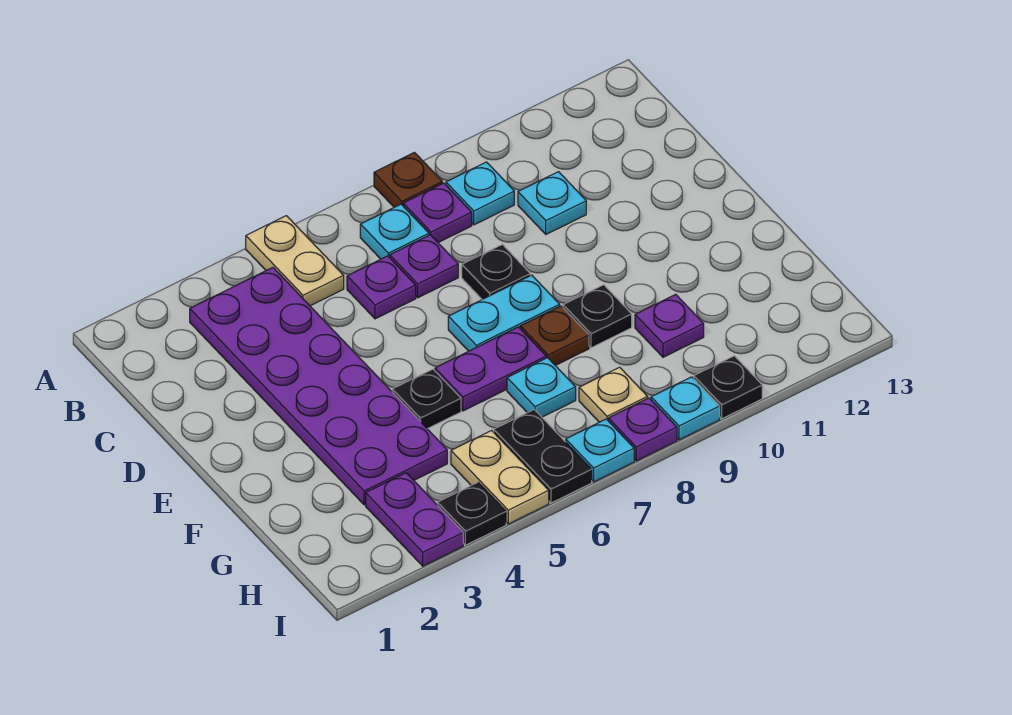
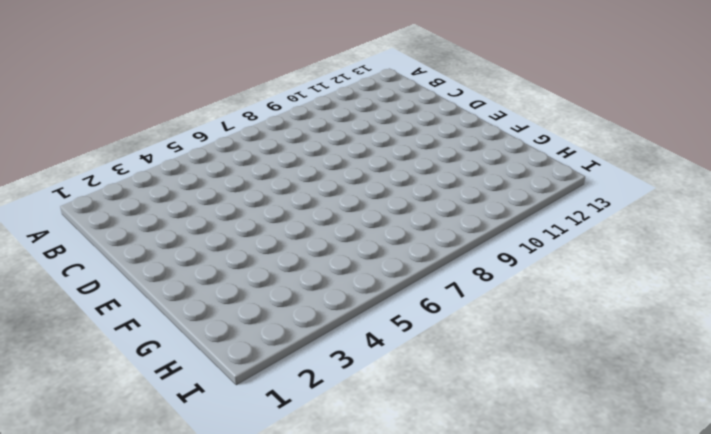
none -> tan plate A5:B5 level 1
none -> brown plate A8 level 1
none -> purple plate B3:G4 level 1

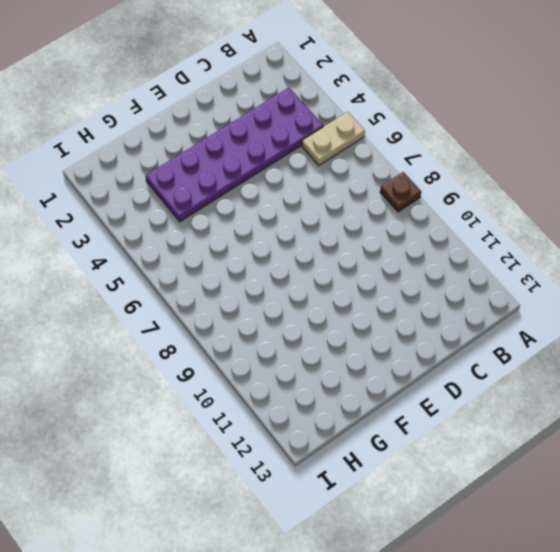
none -> cyan plate B7 level 1
none -> purple plate B8 level 1
none -> cyan plate B9 level 1

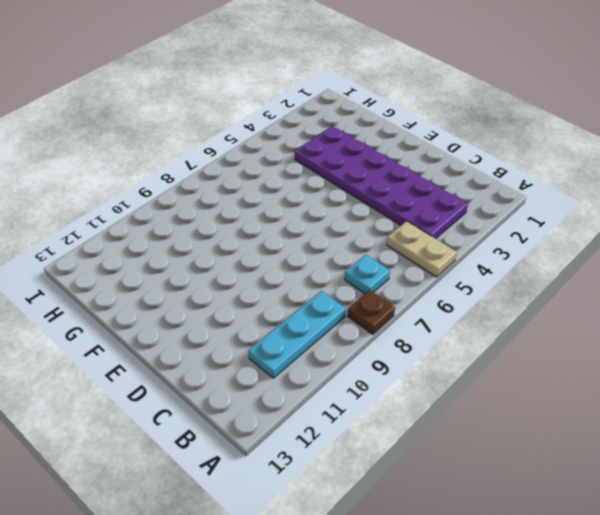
cyan plate B9:B11 level 1 -> cyan plate B9 level 1
none -> purple plate B8 level 1
none -> purple plate C6 level 1
none -> purple plate C7 level 1

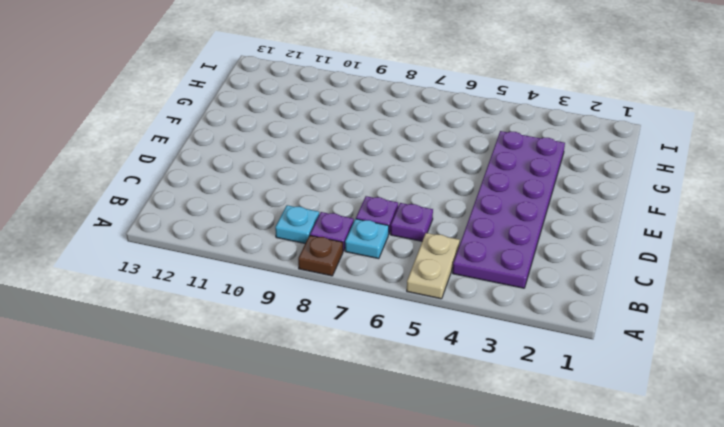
none -> cyan plate C10 level 1
none -> black plate D8 level 1
none -> cyan plate E7:E8 level 1

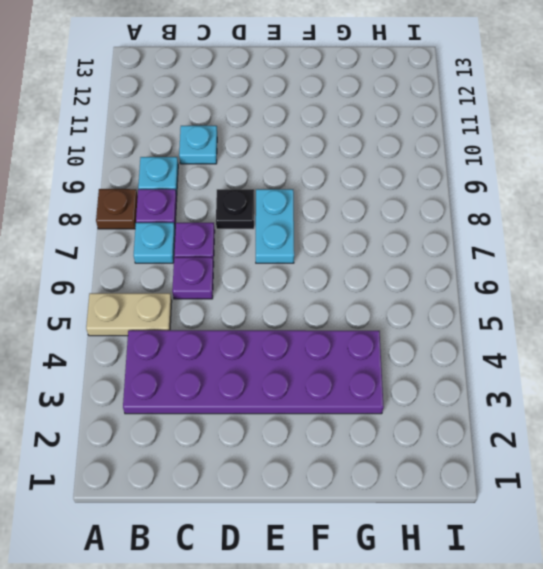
none -> black plate F5 level 1
none -> purple plate F6:F7 level 1
none -> brown plate F8 level 1

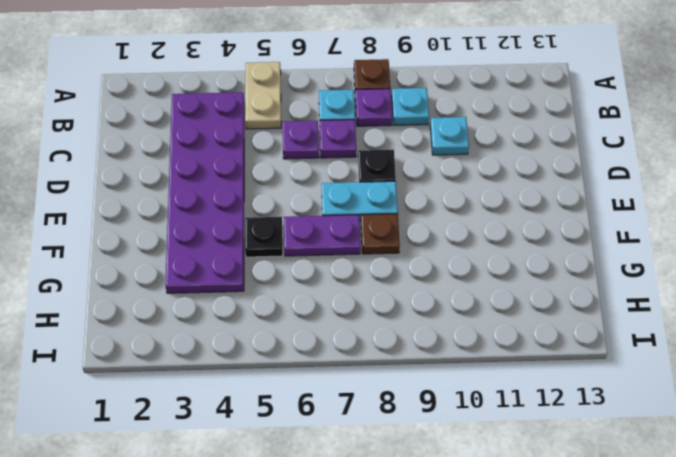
none -> black plate F9 level 1
none -> cyan plate G7 level 1
none -> purple plate G10 level 1

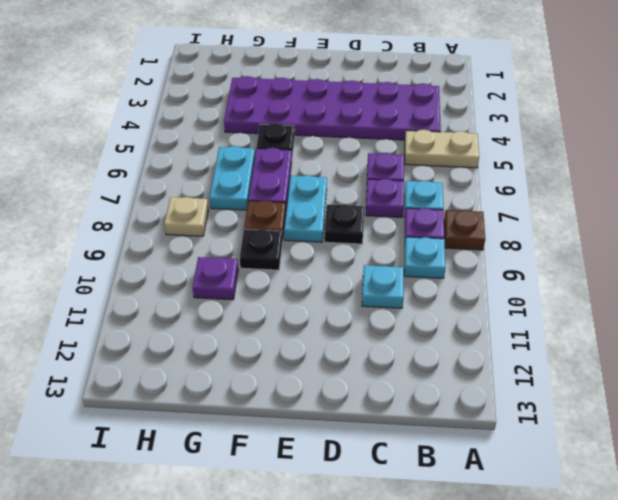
cyan plate G6:G7 level 1 -> cyan plate G7 level 1
none -> purple plate H3:I3 level 1
none -> tan plate H5:I5 level 1
none -> black plate H6:I6 level 1

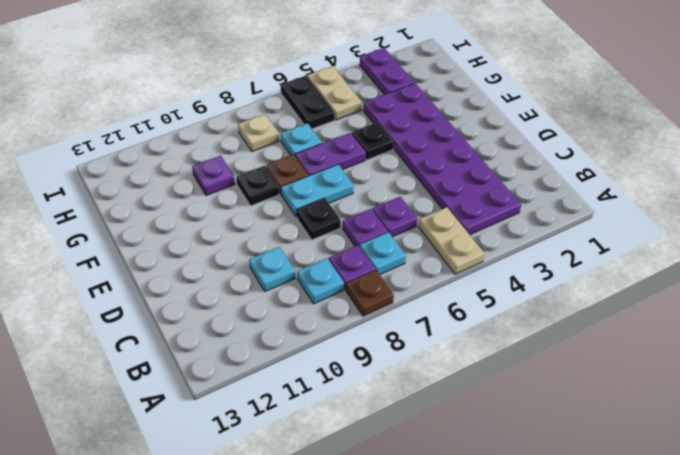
none -> black plate I4 level 1
none -> cyan plate I7 level 1
none -> purple plate I8 level 1

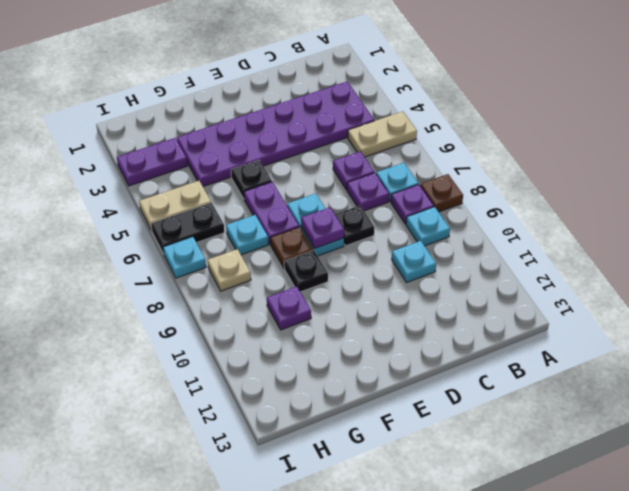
purple plate E8 level 2 -> purple plate I8 level 1
none -> black plate I4 level 1
none -> cyan plate I9 level 1
none -> black plate I10 level 1

